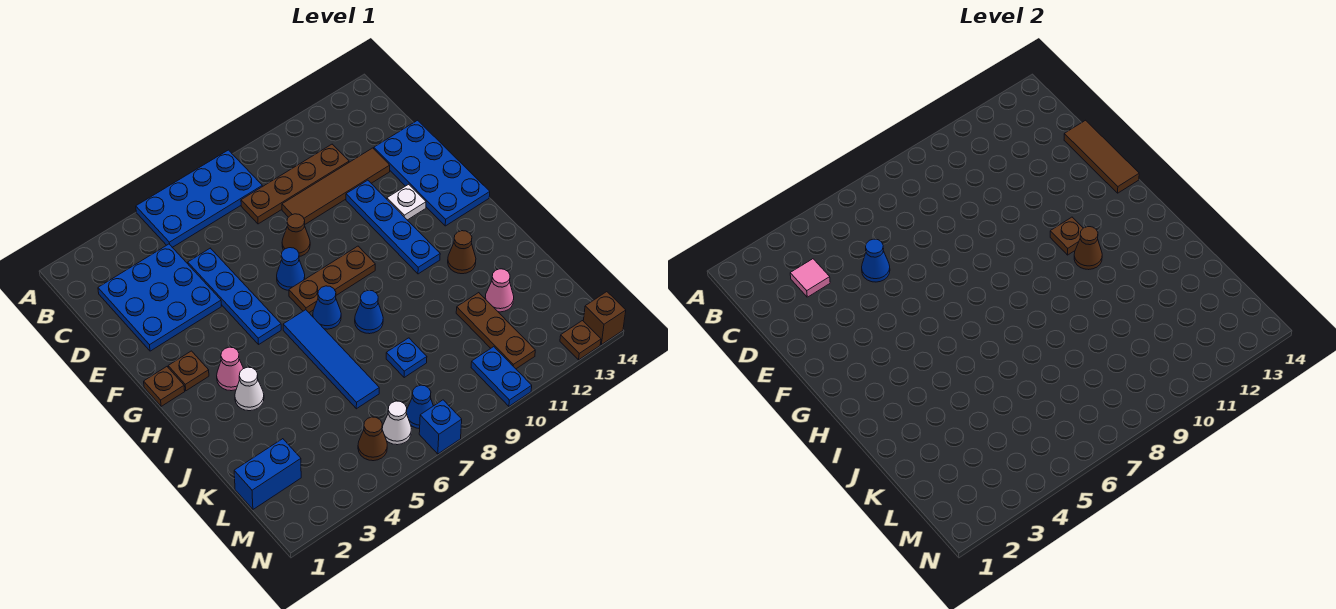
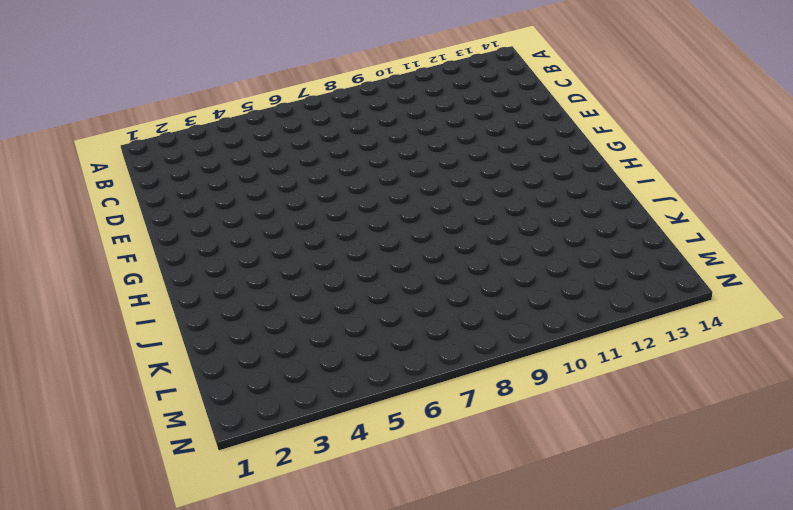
none -> blue plate A5:B8 level 1
none -> blue plate C2:E4 level 1
none -> brown plate C8:C11 level 1
none -> blue plate D5:G5 level 1

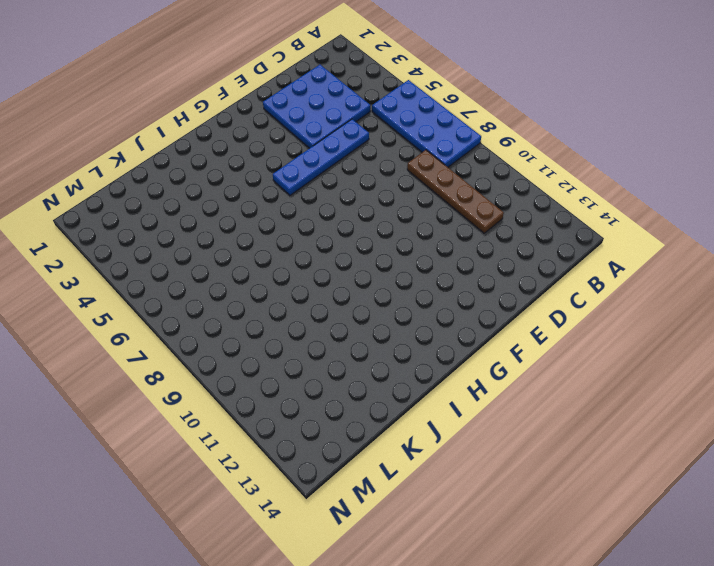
none -> brown tile D9:D12 level 1
none -> blue plate D13:G14 level 1
none -> brown cone E8 level 1
none -> blue plate E11:H11 level 1

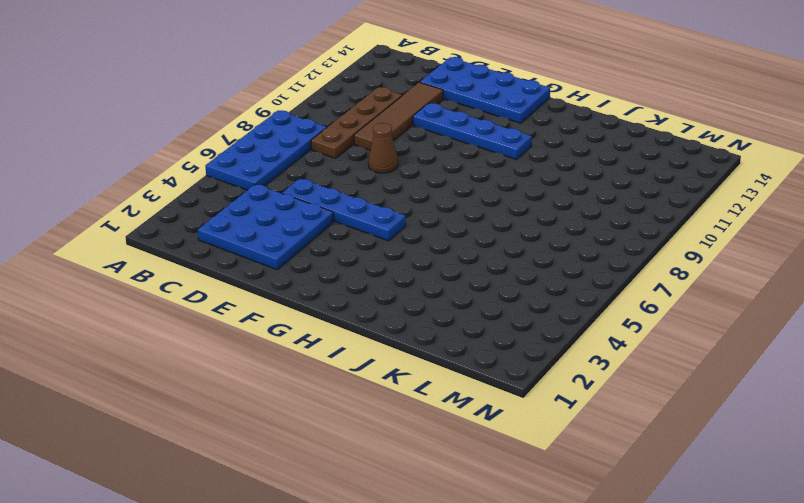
none -> blue cone F7 level 1
none -> white plate F12 level 1
none -> brown plate G1 level 1
none -> brown plate G2 level 1

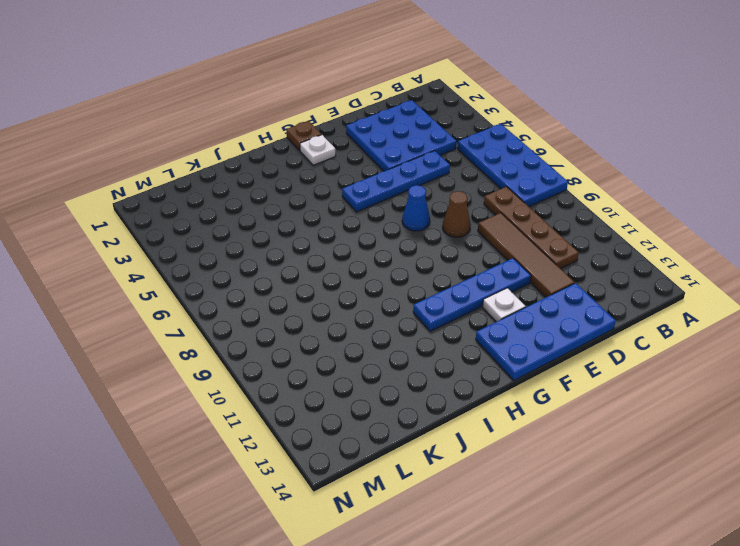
white plate G2 level 1 -> brown plate G2 level 1
none -> brown plate G7:G9 level 1
none -> pink cone H3 level 1
none -> blue tile H6:K6 level 1
none -> blue cone H7 level 1

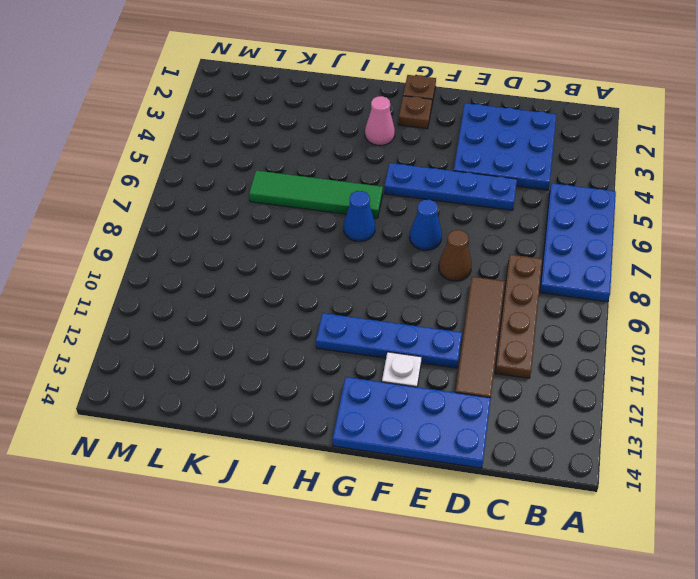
green tile H6:K6 level 1 -> blue tile H6:K6 level 1
none -> brown plate G7:G9 level 1
none -> white cone I3 level 1
none -> blue cone I8 level 1
none -> brown cone I12 level 1

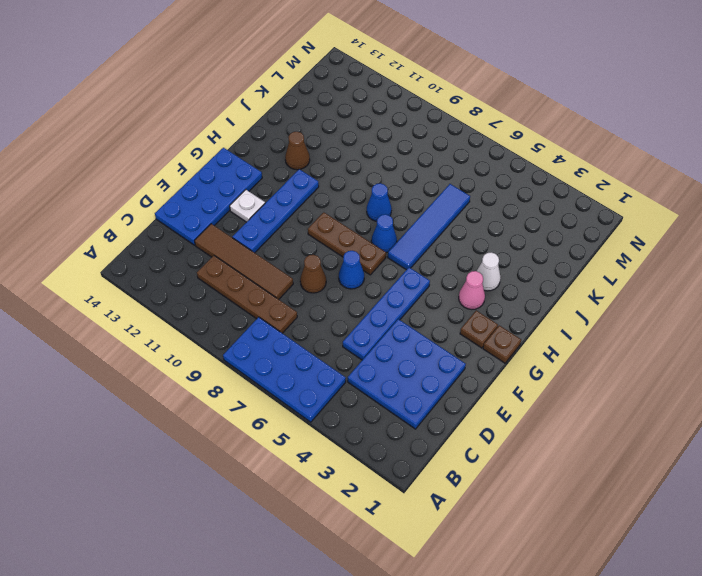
none -> blue plate K8 level 1
none -> brown plate K11:M11 level 1
none -> pink cone K12 level 1
none -> blue brick L1:L2 level 1

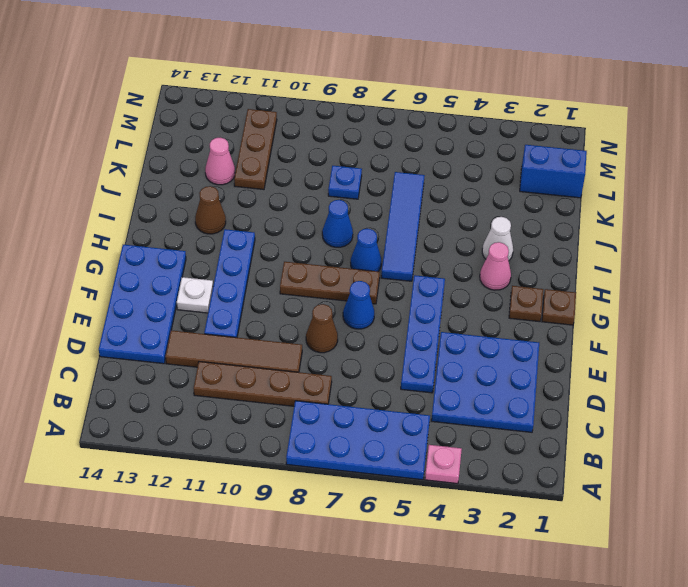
pink plate A4 level 1 -> none
none -> brown cone M5 level 1
none -> white cone M6 level 1
none -> blue cone M7 level 1
none -> blue plate M10:N10 level 1

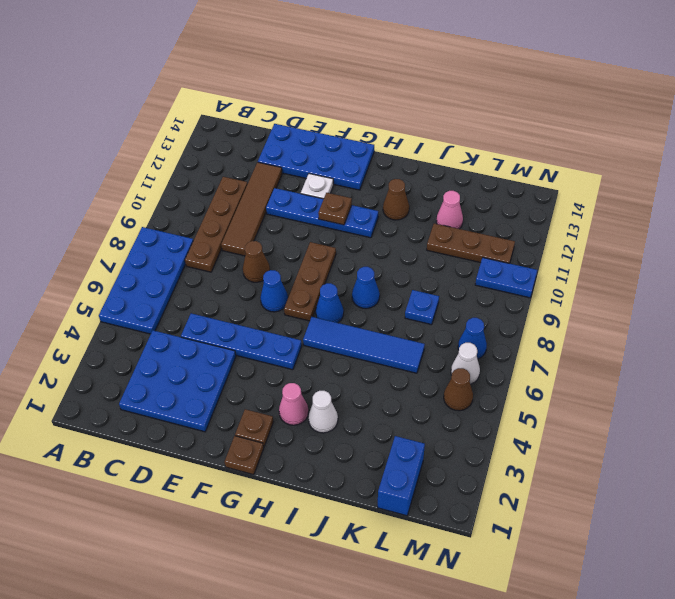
none -> blue brick N7 level 1
none -> brown plate N13 level 1
none -> brown brick N14 level 1
none -> pink tile C3 level 2

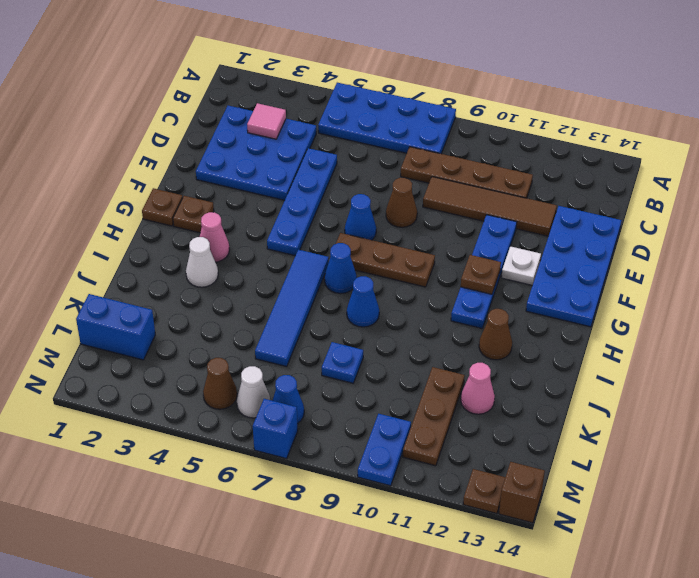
none -> blue cone D5 level 2
none -> brown tile D14:F14 level 2
none -> brown cone H11 level 2

